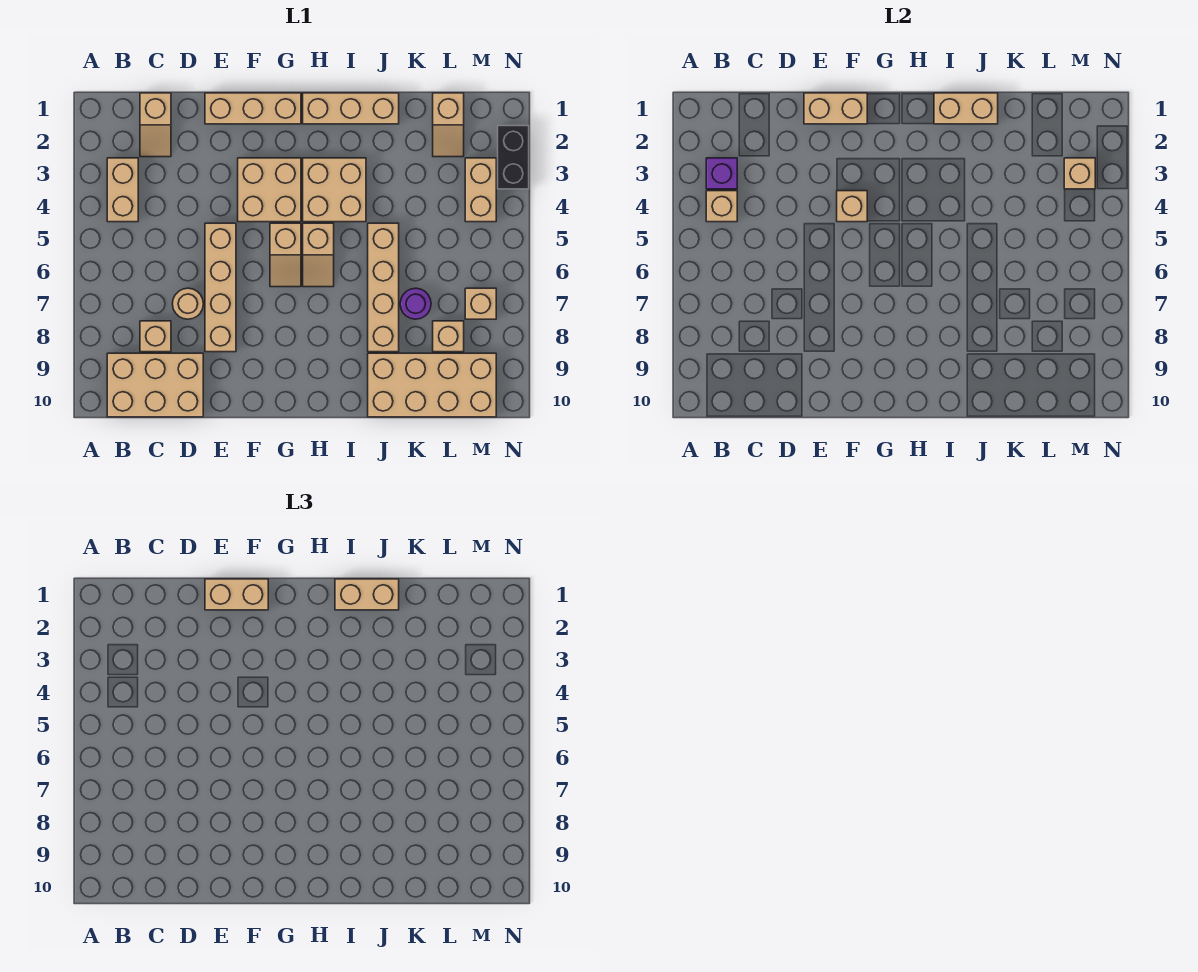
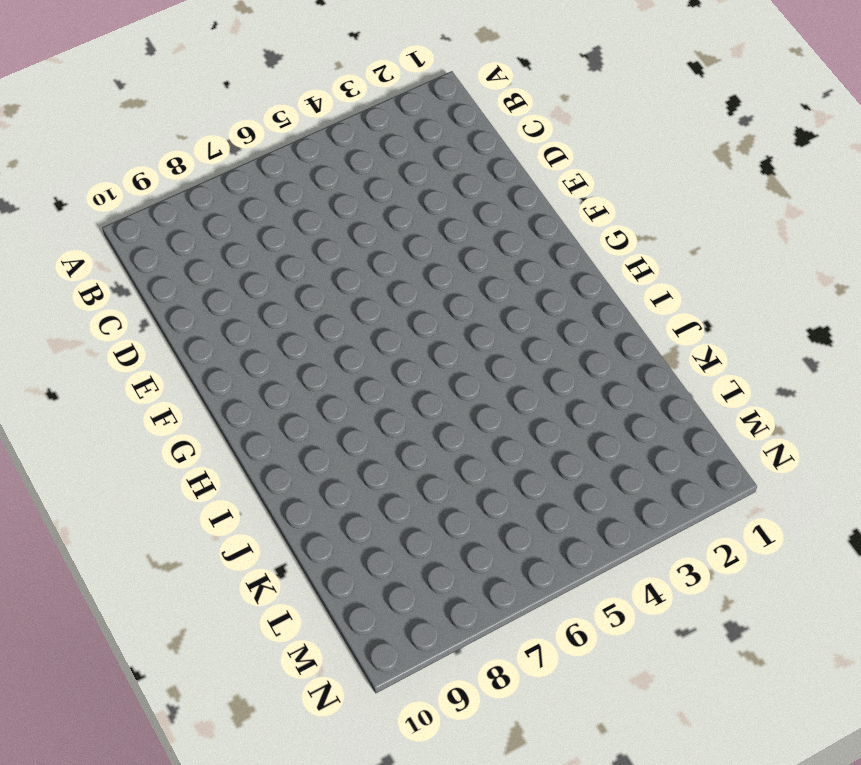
none -> tan brick B3:B4 level 1
none -> tan brick B9:D10 level 1
none -> tan slope C1:C2 level 1 top 1

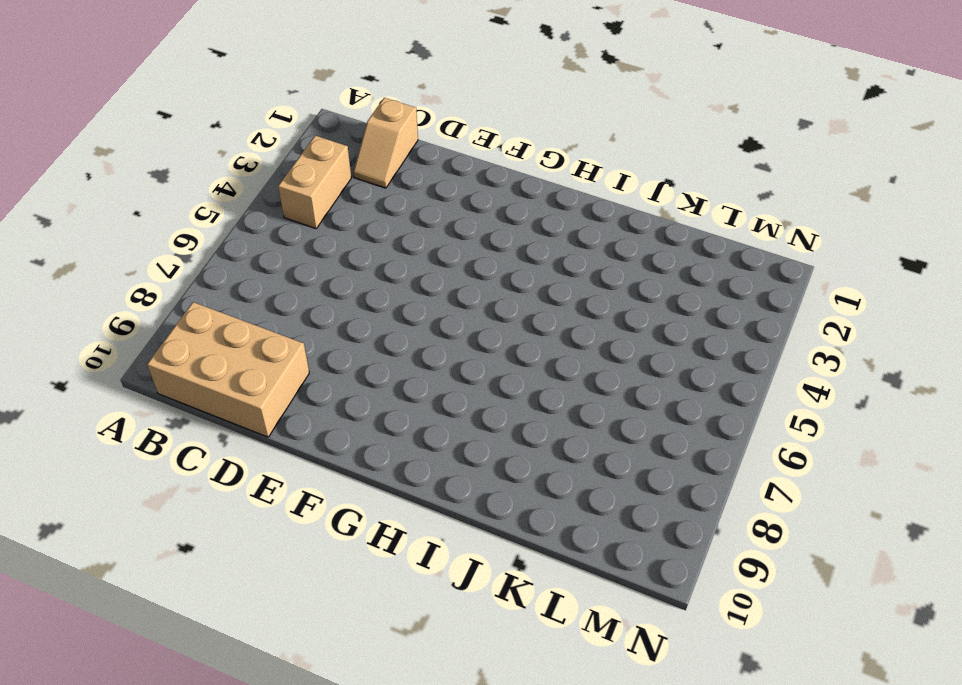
none -> tan brick C8 level 1
none -> tan round brick D7 level 1
none -> tan brick E1:G1 level 1

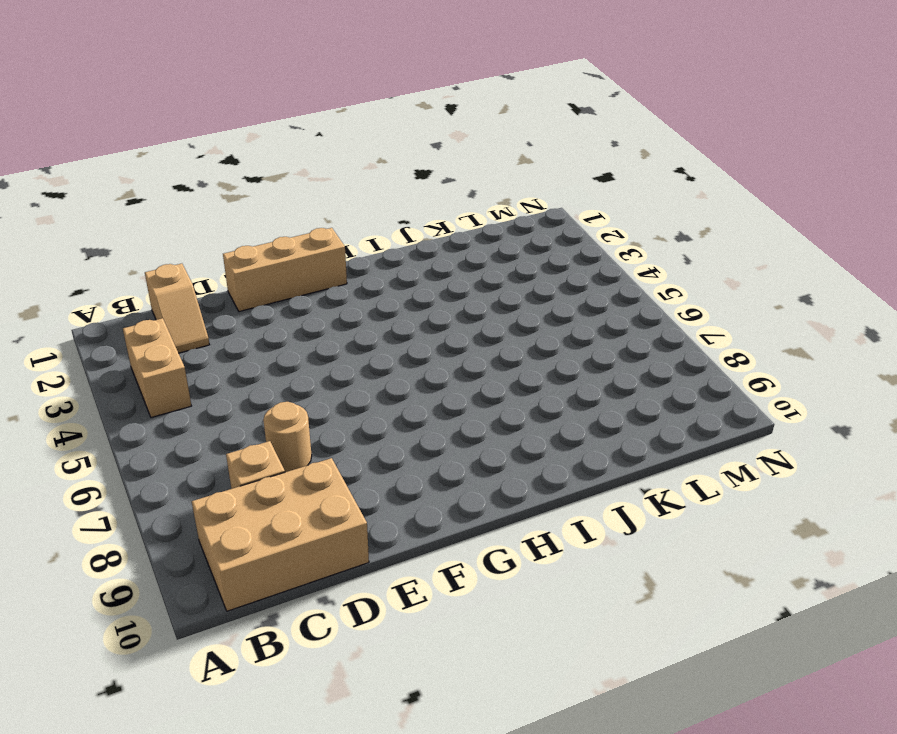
none -> tan brick E5:E8 level 1
none -> tan brick F3:G4 level 1
none -> tan slope G5:G6 level 1 top 5

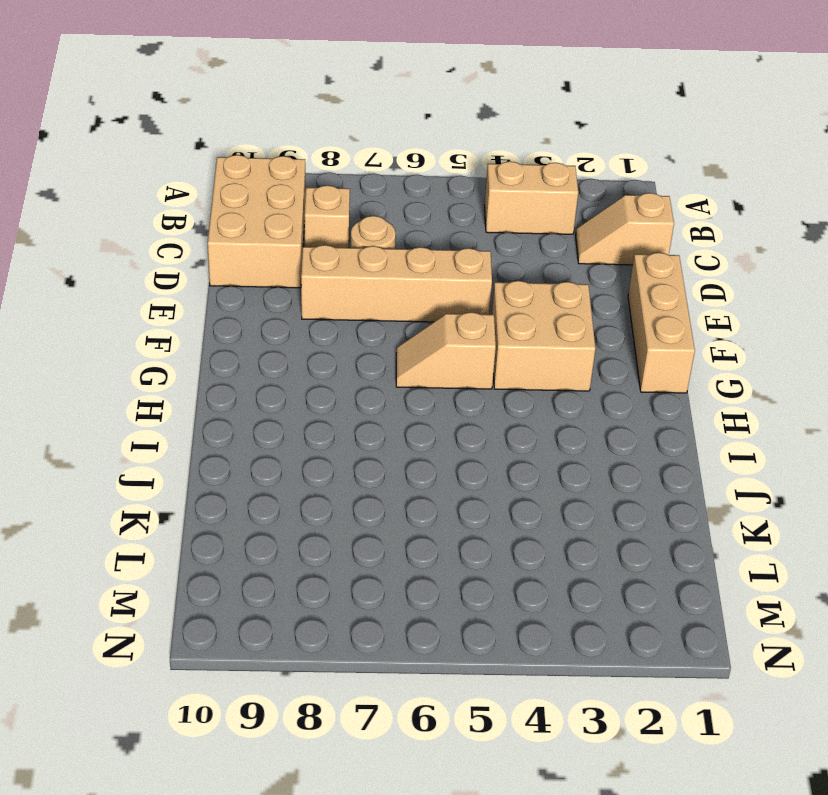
none -> tan brick H1:J1 level 1
none -> tan brick H3:I4 level 1
none -> tan slope H5:H6 level 1 top 5

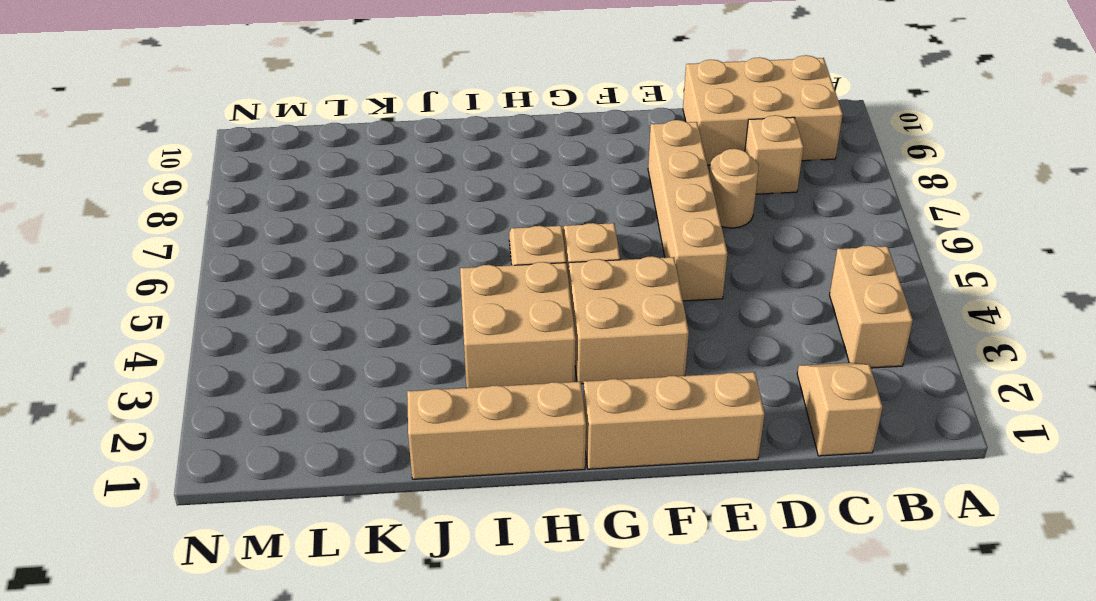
none -> tan brick J5:J8 level 1
none -> tan brick J9:M10 level 1
none -> purple round brick K7 level 1

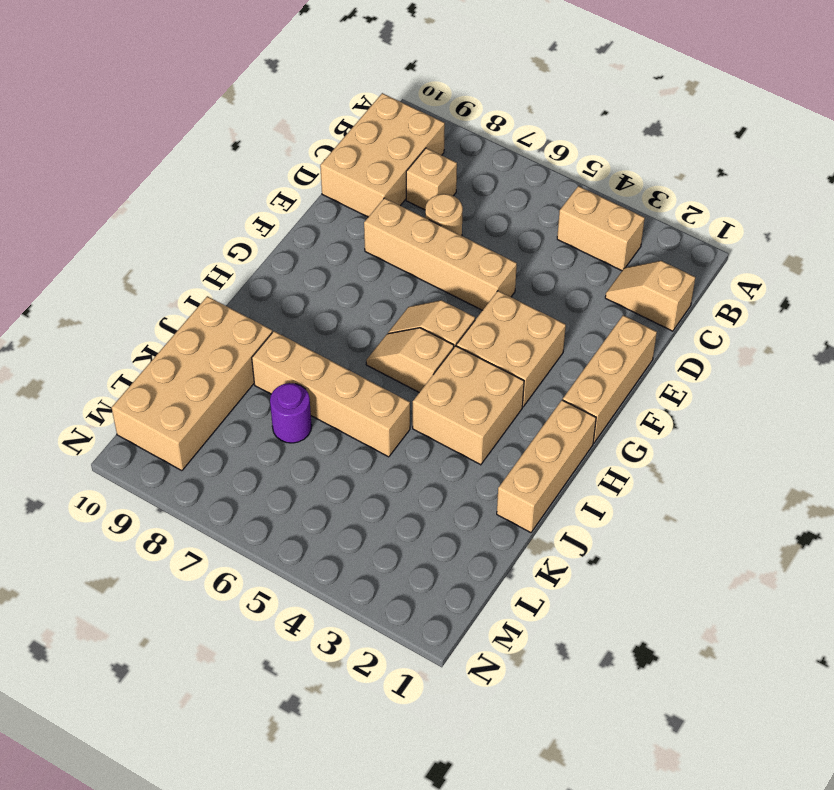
none -> tan slope L1:L2 level 1 top 1
none -> tan brick L8 level 1
none -> tan brick M3:M4 level 1

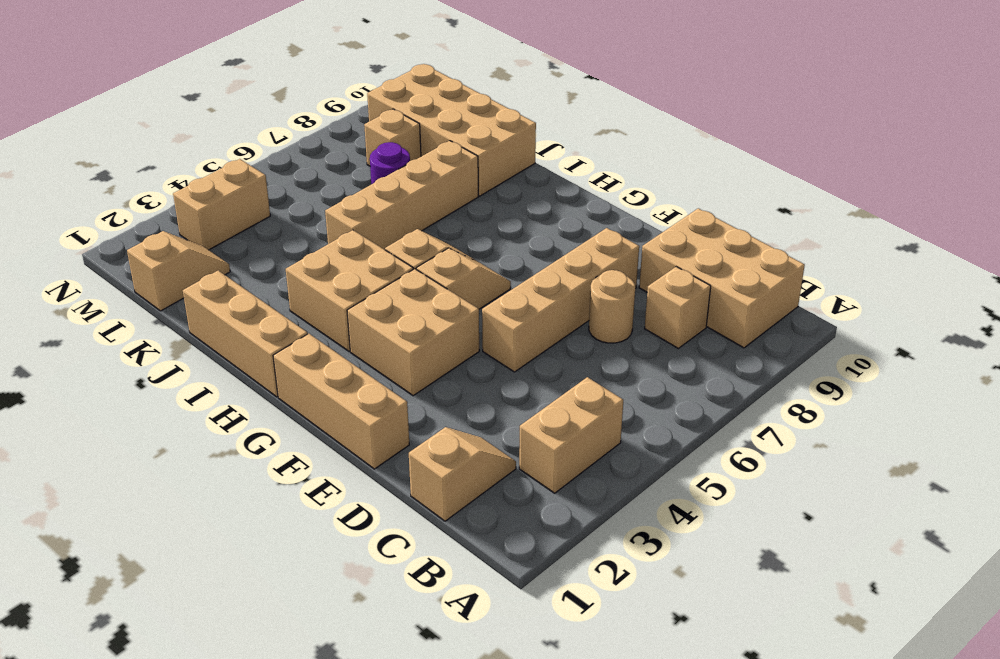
none -> tan brick M7 level 1
none -> black brick N2:N3 level 1
none -> purple brick B3 level 2

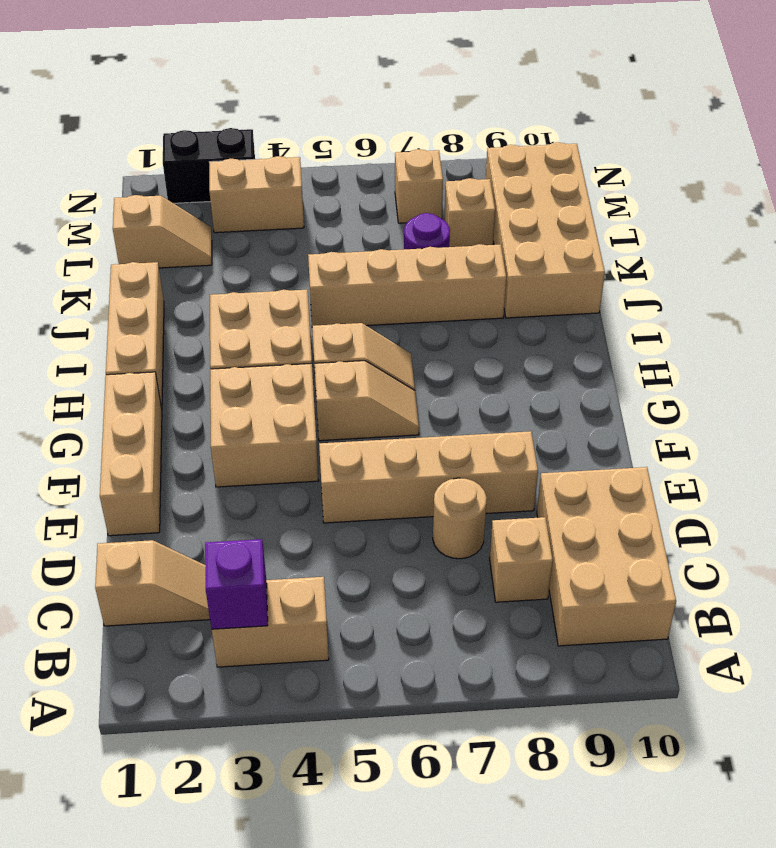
none -> tan brick B4 level 2
none -> tan brick E1:F1 level 2
none -> tan brick F4 level 2

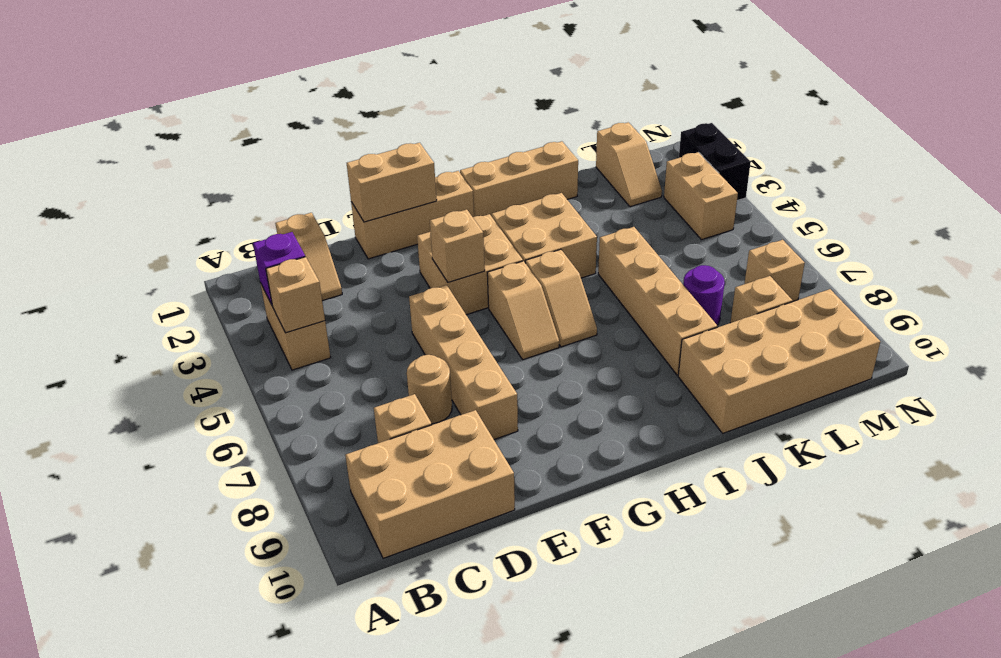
none -> tan brick I1:J1 level 2
none -> tan brick M3 level 2
none -> tan brick E1:F1 level 3

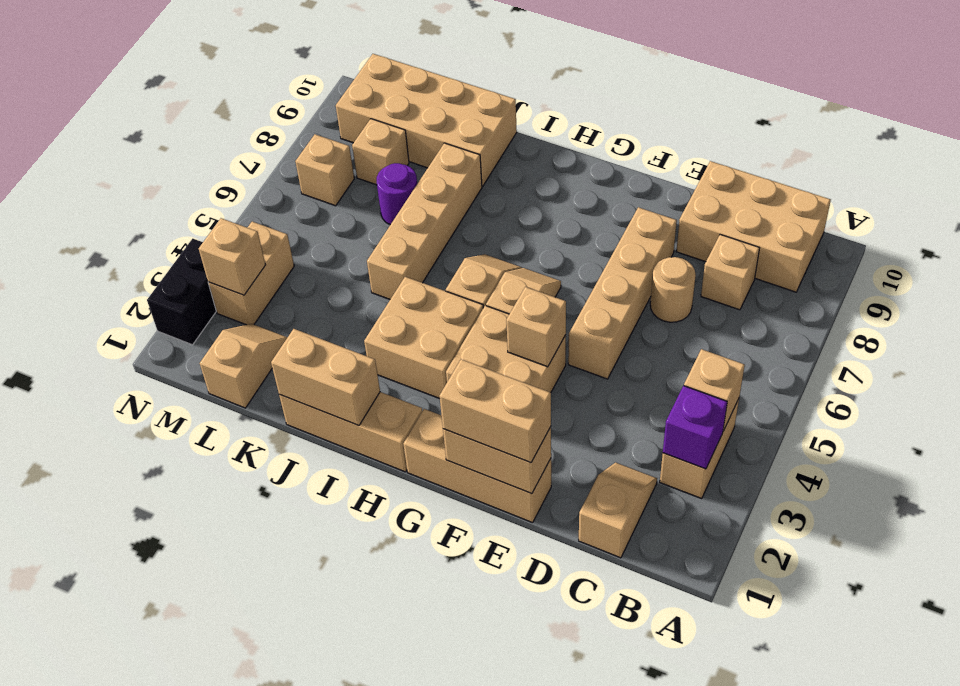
none -> tan brick I1:J1 level 3

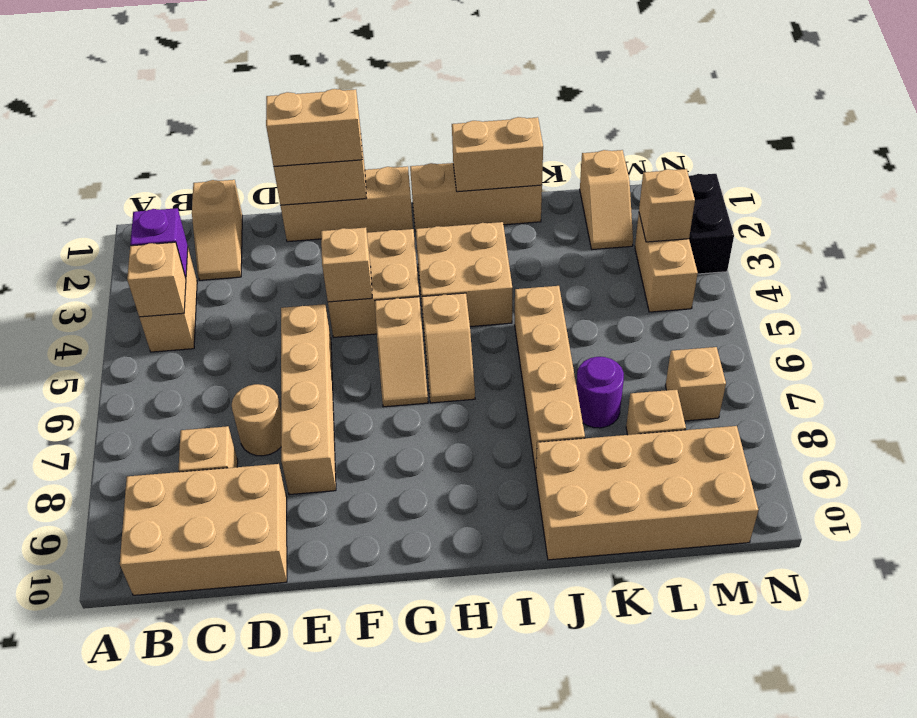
none -> tan brick I1:J1 level 3

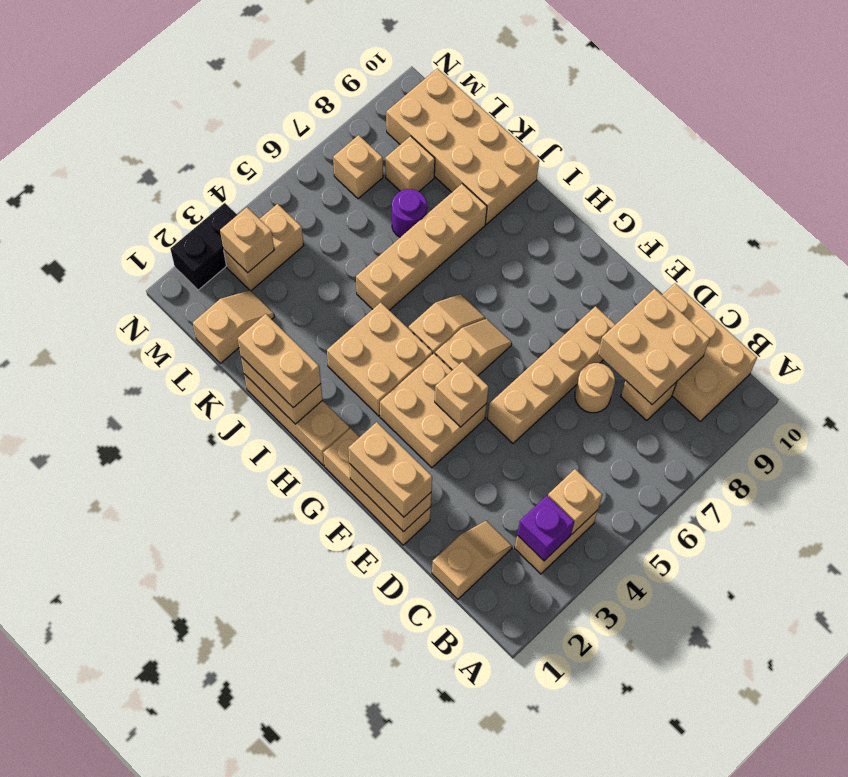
tan brick C8:D9 level 2 -> none

